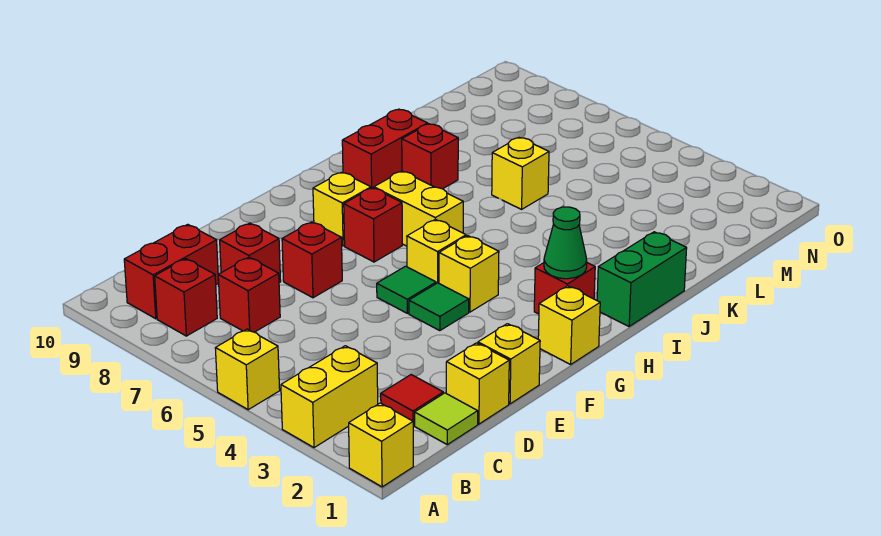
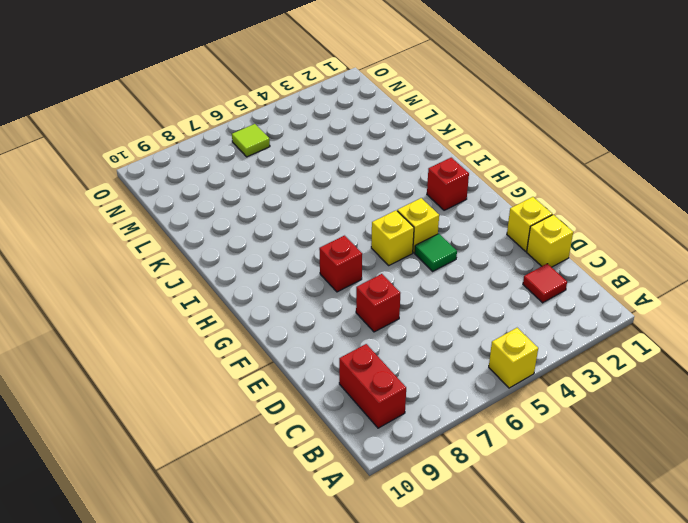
lime tile N6 level 1 -> lime tile C1 level 1
none -> yellow brick A1 level 1
none -> yellow brick A3:B3 level 1
none -> red brick B8 level 1

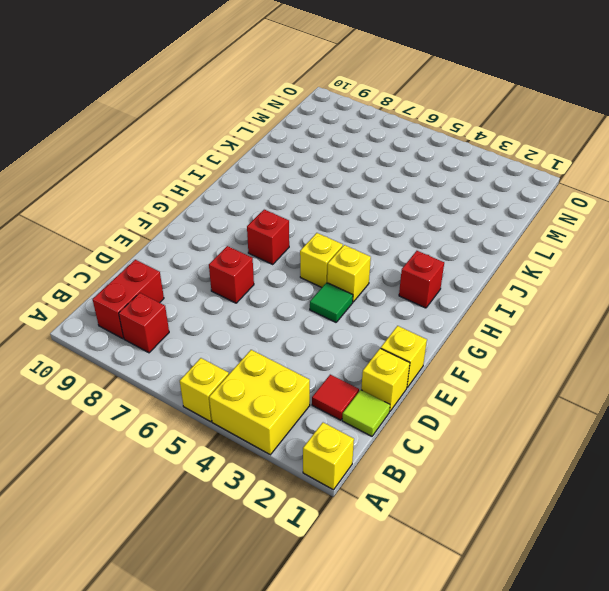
yellow brick A3:B4 level 1 -> yellow brick A3:B3 level 1
none -> red brick C7 level 1
none -> red brick D8 level 1
none -> green tile F5 level 1

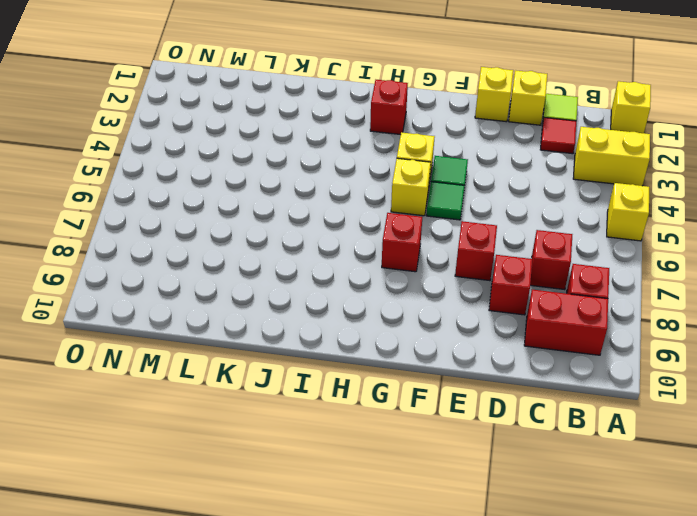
none -> yellow brick G1 level 1
none -> yellow brick G8 level 1
none -> yellow brick H6:H7 level 1

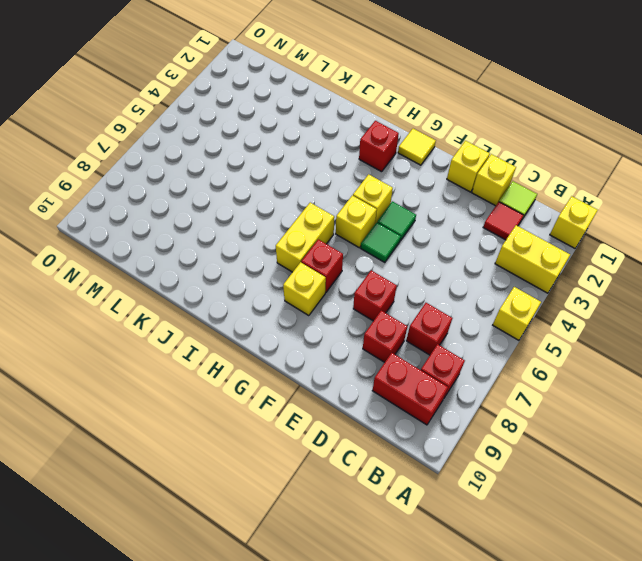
yellow tile G1 level 1 -> yellow brick G1 level 1
none -> green brick I1:J1 level 1
none -> red brick I9:J9 level 1
none -> red brick J8 level 1

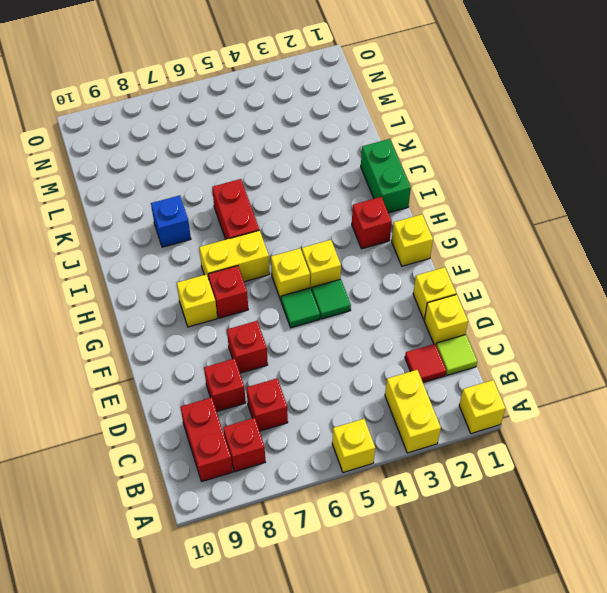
red brick I6:J6 level 1 -> red brick I9:J9 level 1
blue brick J8 level 1 -> red brick J8 level 1
none -> yellow brick K6 level 1
none -> green cone H2 level 2

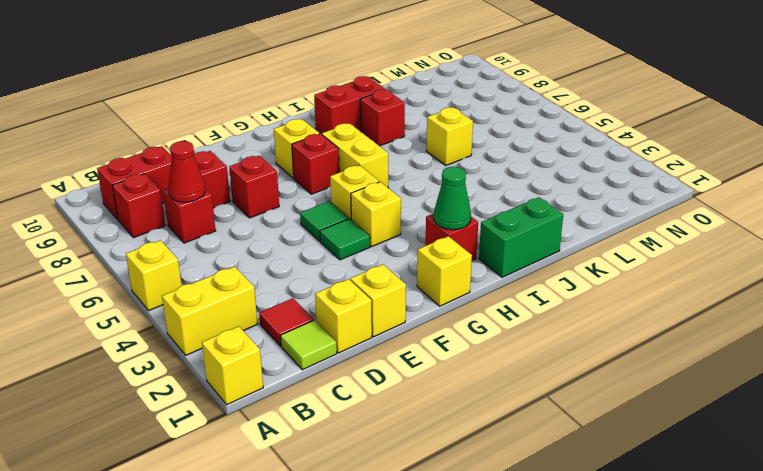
red cone C7 level 2 -> none

